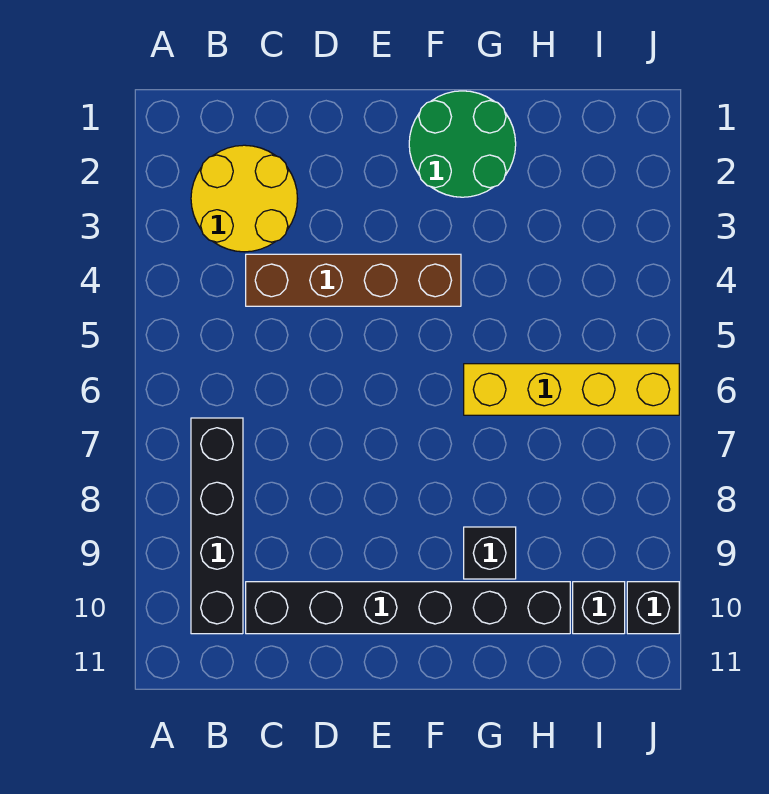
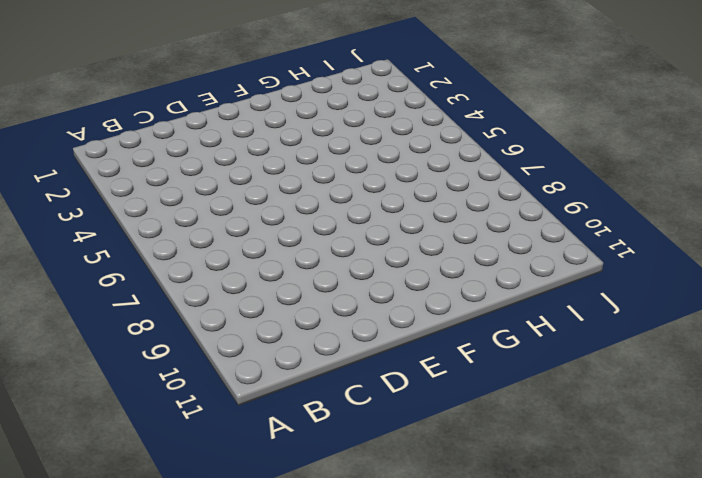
none -> yellow round brick B2:C3 level 1
none -> black brick B7:B10 level 1

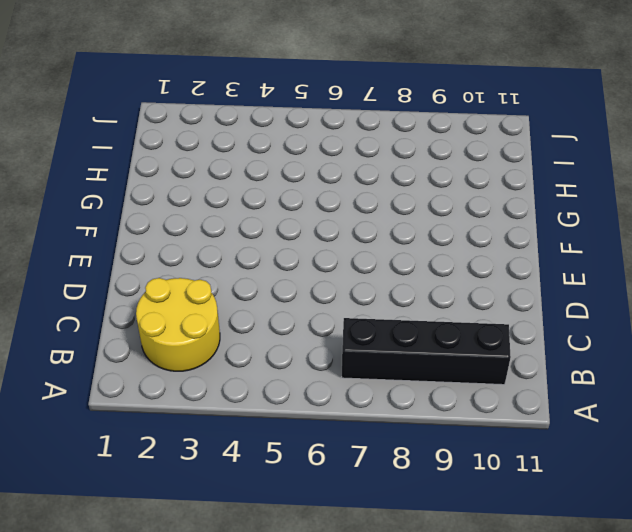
none -> brown brick C4:F4 level 1
none -> black brick C10:H10 level 1

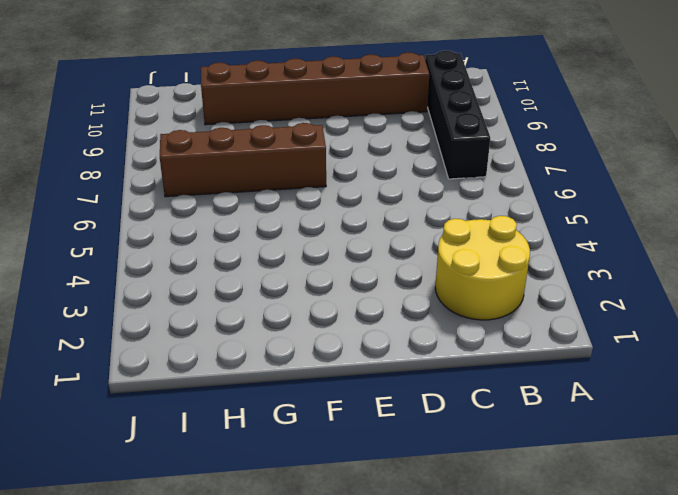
brown brick C10:H10 level 1 -> black brick C10:H10 level 1
brown brick F7:I7 level 1 -> brown brick C4:F4 level 1
none -> green round brick F1:G2 level 1
none -> yellow brick G6:J6 level 1

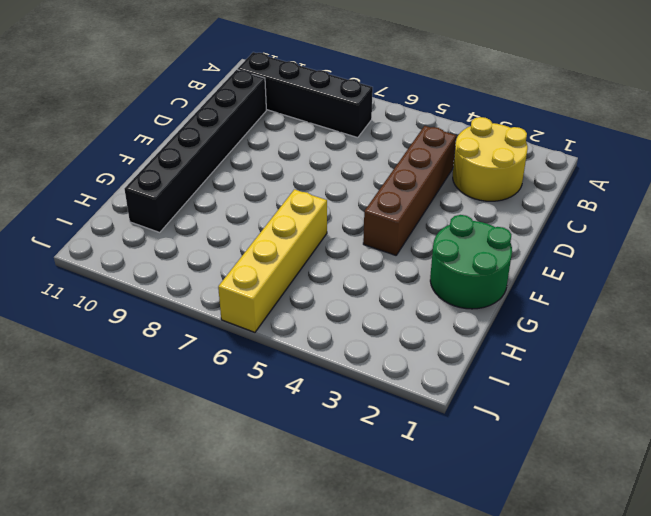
none -> black brick G9 level 1
none -> black brick I10 level 1

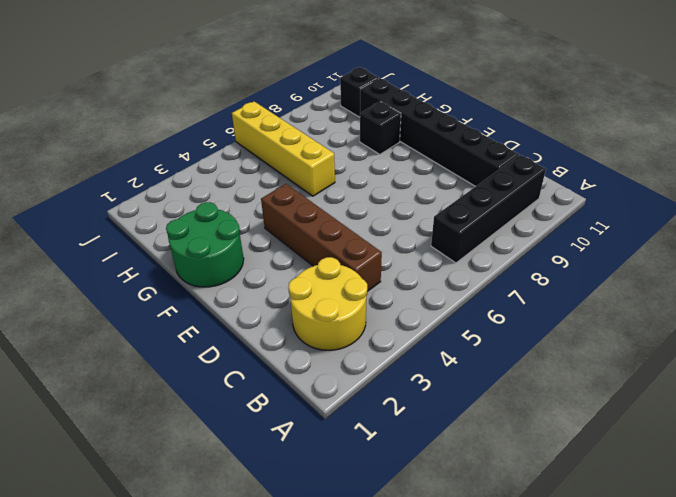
none -> black brick J10 level 1

